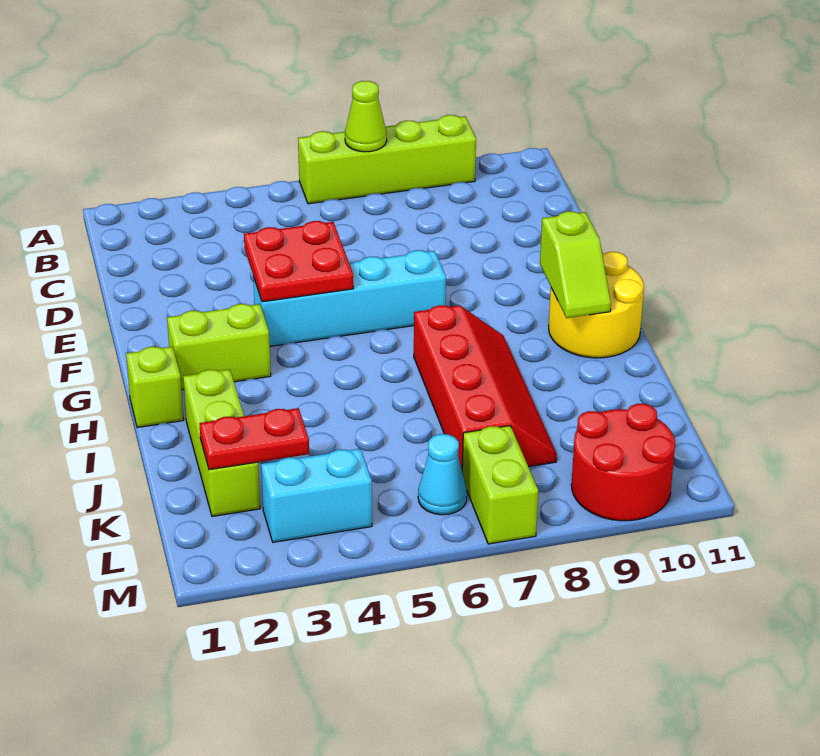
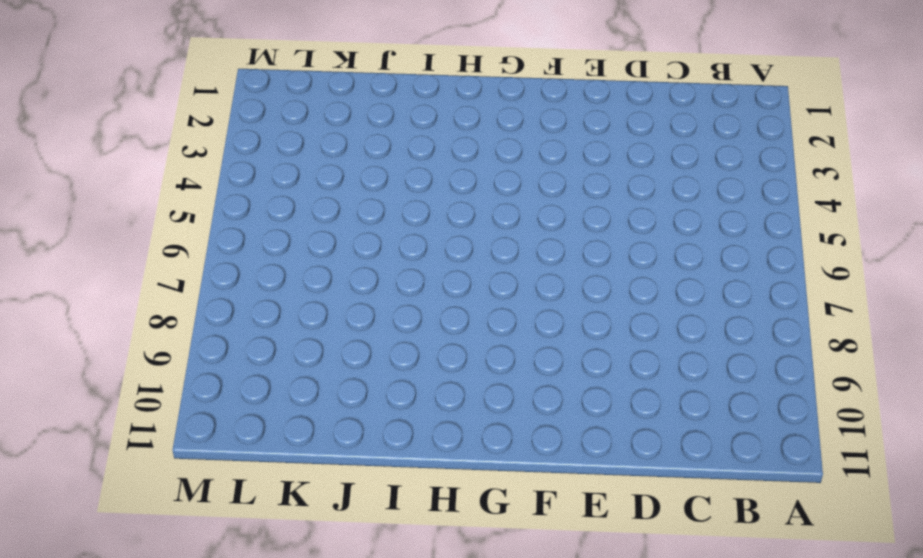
none -> lime brick A6:A9 level 1
none -> cyan brick F4:F7 level 1
none -> lime brick G2:G3 level 1

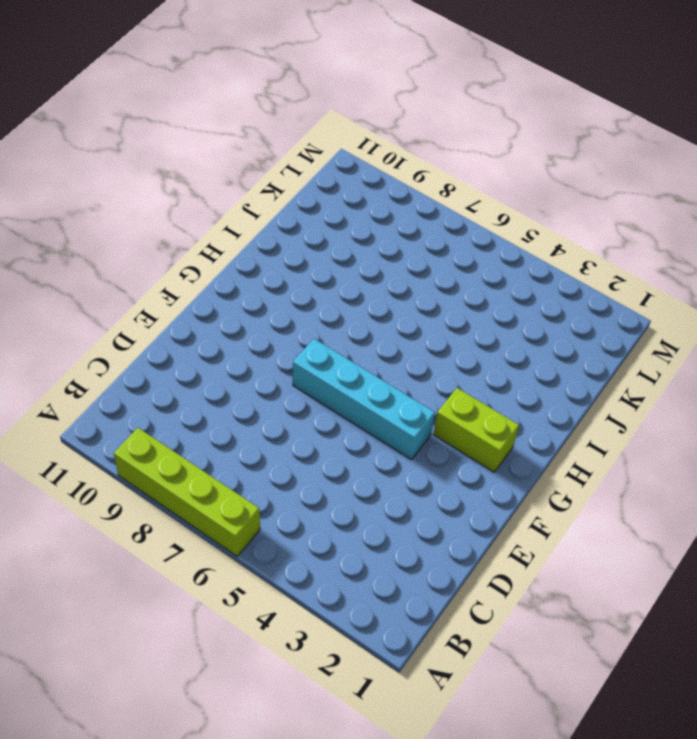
none -> yellow round brick G10:H11 level 1
none -> lime brick H1 level 1
none -> red slope H7:K8 level 1 top 7

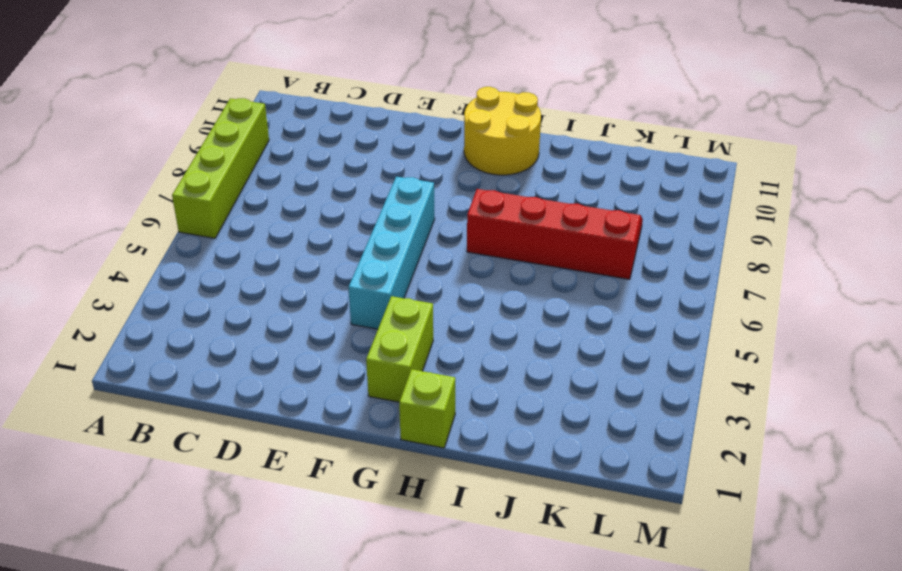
none -> lime brick I2:K2 level 1
none -> cyan brick L3:L4 level 1
none -> cyan cone L6 level 1

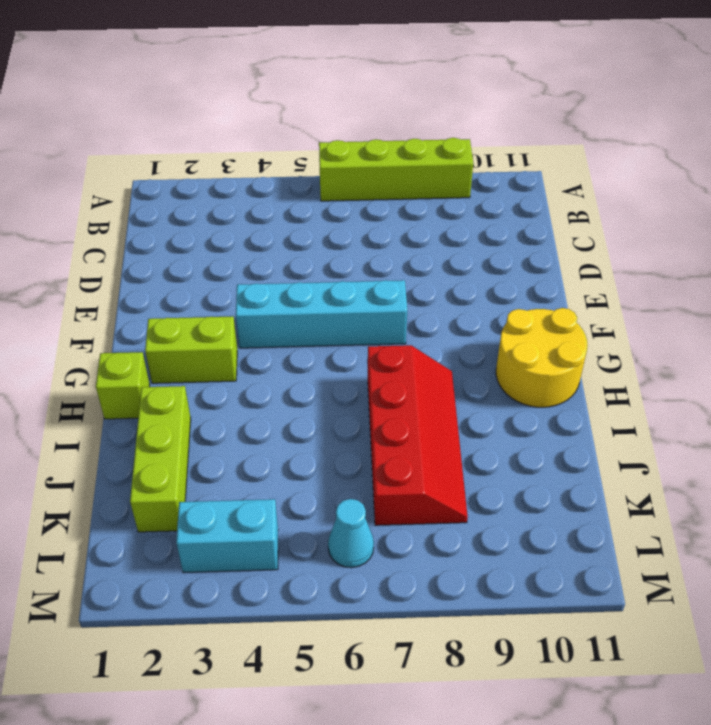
none -> lime brick L7:M7 level 1
none -> red round brick L9:M10 level 1
none -> lime cone A7 level 2

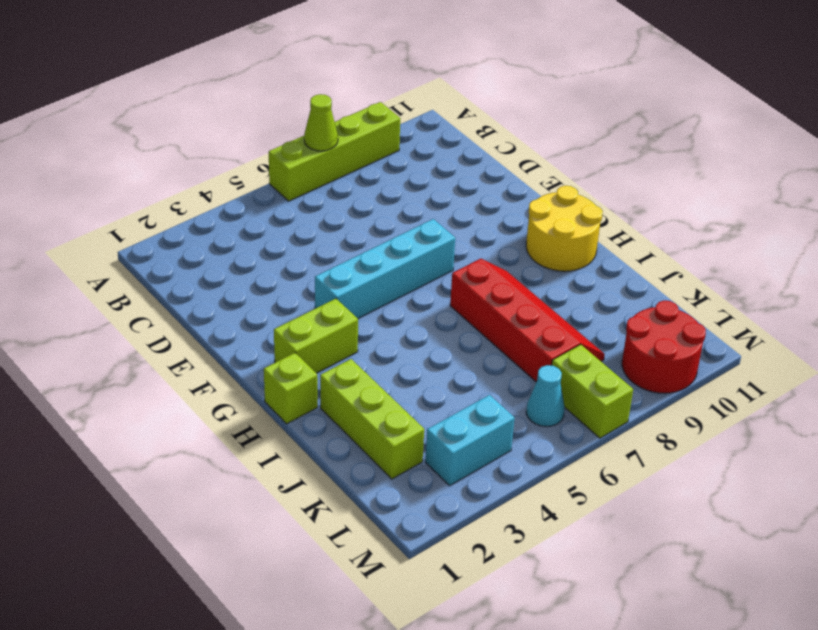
none -> red plate E4:F5 level 2
none -> lime slope G10:H10 level 2 top G
none -> red plate K2:K3 level 2

